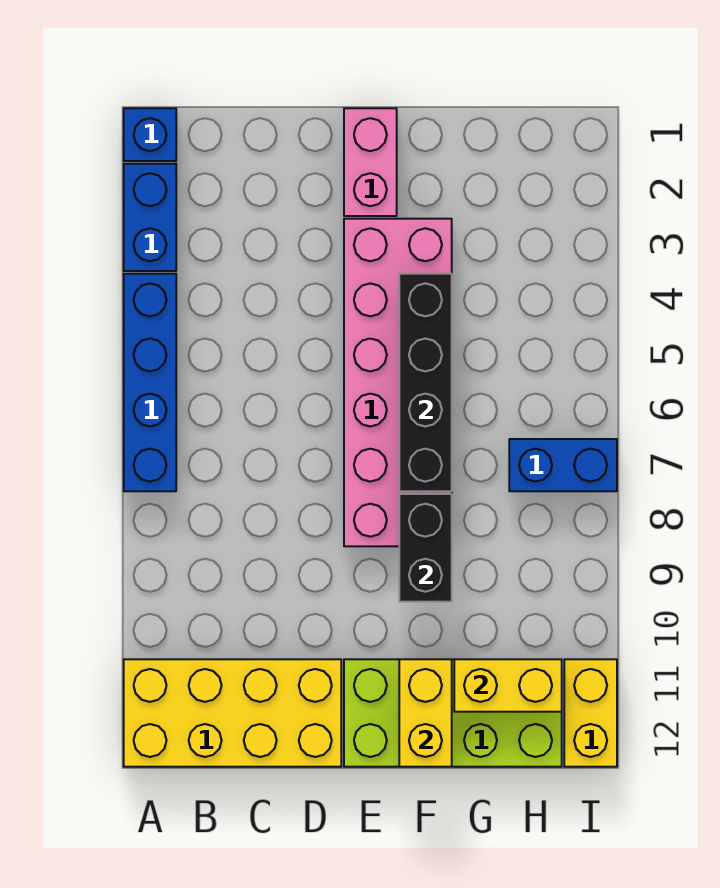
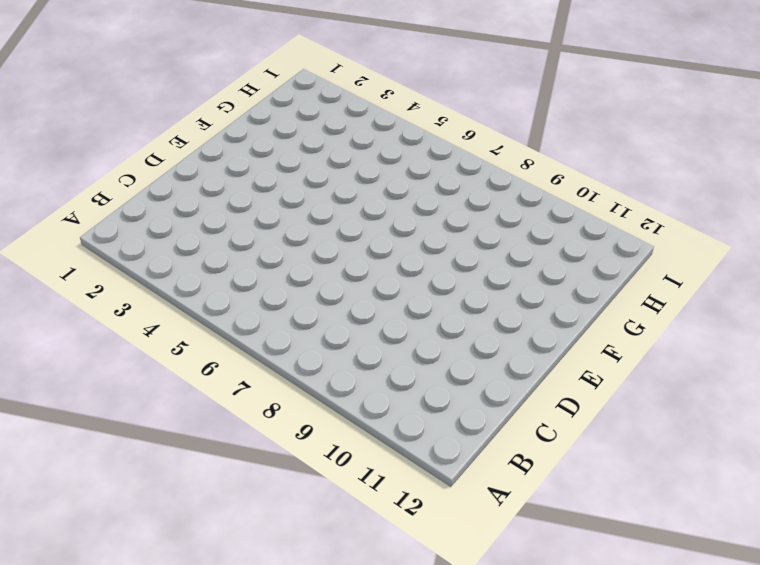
none -> blue brick A1 level 1
none -> blue brick A2:A3 level 1
none -> blue brick A4:A7 level 1

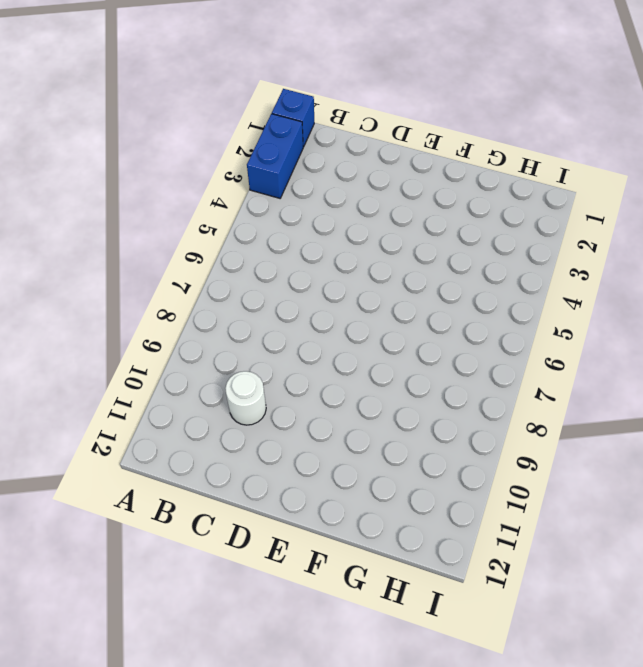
white round brick C10 level 1 -> none
none -> blue brick A4:A7 level 1
none -> yellow brick A11:D12 level 1
none -> pink brick E1:E2 level 1

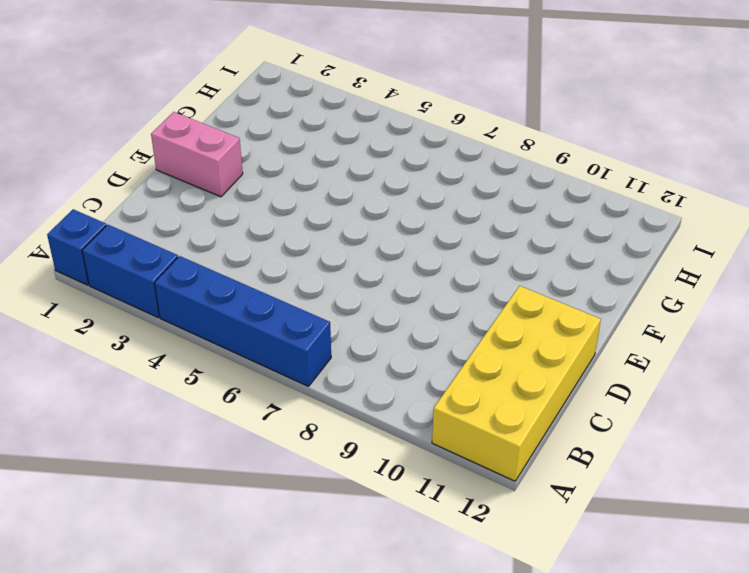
none -> pink brick E3:F8 level 1
none -> lime brick E11:H12 level 1
none -> blue brick H7:I7 level 1

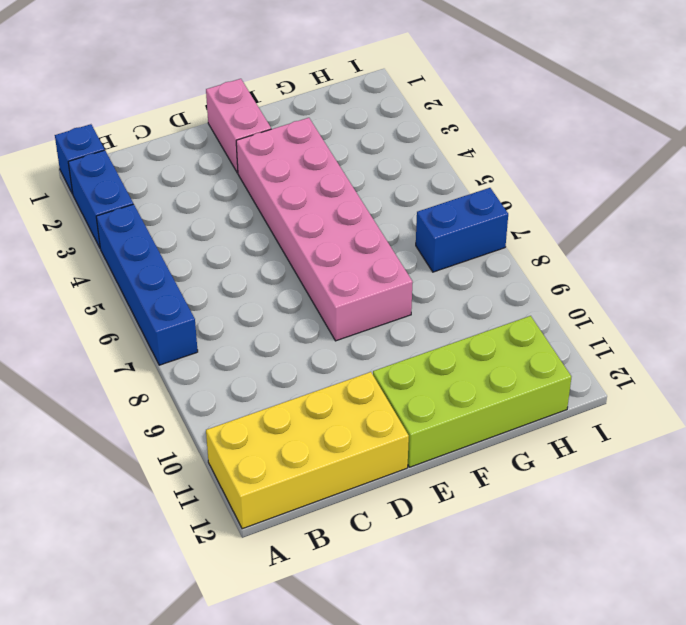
none -> yellow brick I11:I12 level 1
none -> black brick F4:F7 level 2
none -> black brick F8:F9 level 2

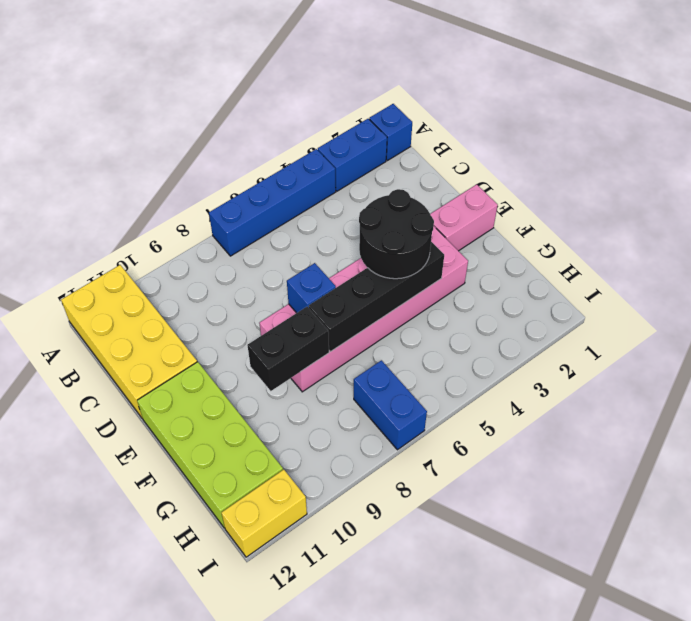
black round brick E4:F5 level 3 -> none
blue brick E7 level 2 -> none
none -> yellow brick F11:F12 level 2
none -> yellow brick G11:H11 level 2

